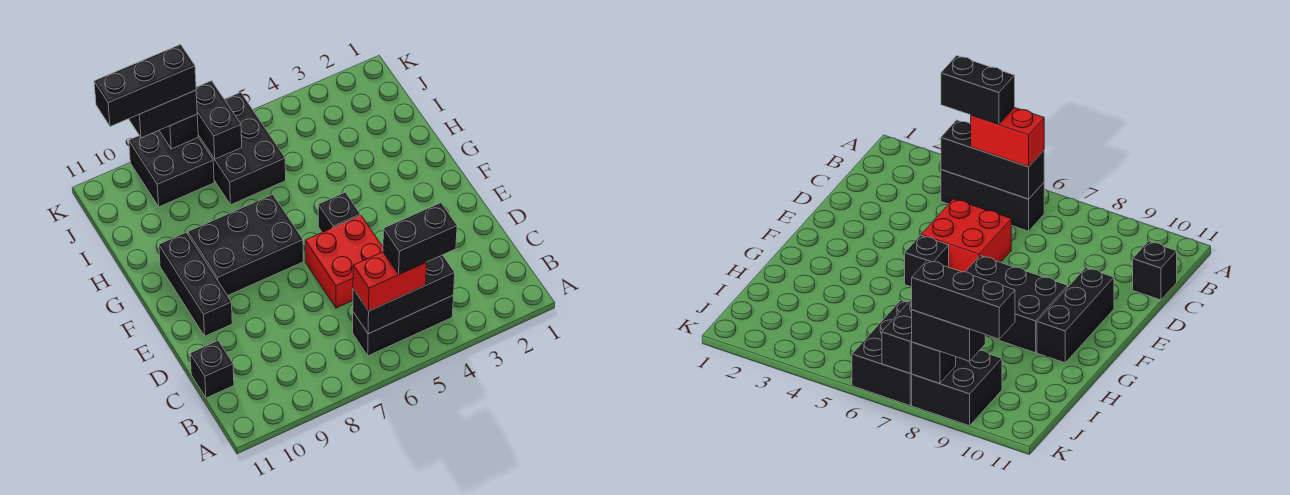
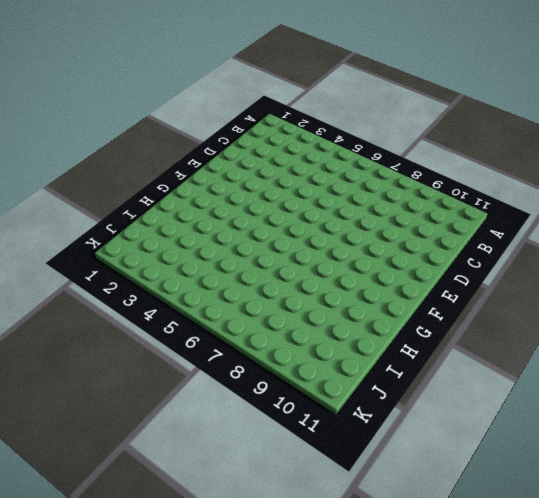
none -> black brick B4:B6 level 1
none -> black brick C11 level 1
none -> red brick D5:E6 level 1

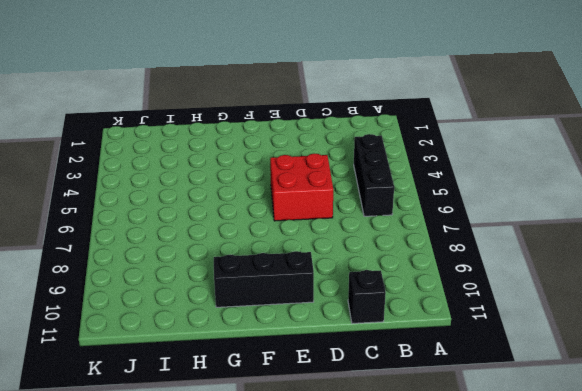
none -> black brick F5 level 1
none -> black brick F7:G9 level 1
none -> black brick I6:K7 level 1

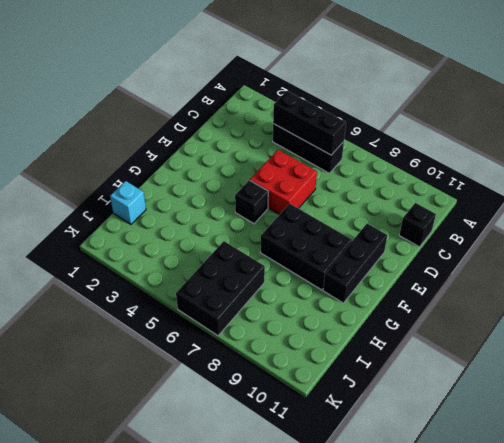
cyan brick I1 level 1 -> none
none -> black brick J8:K9 level 1
none -> black brick J7:K7 level 2
none -> black brick K8 level 2

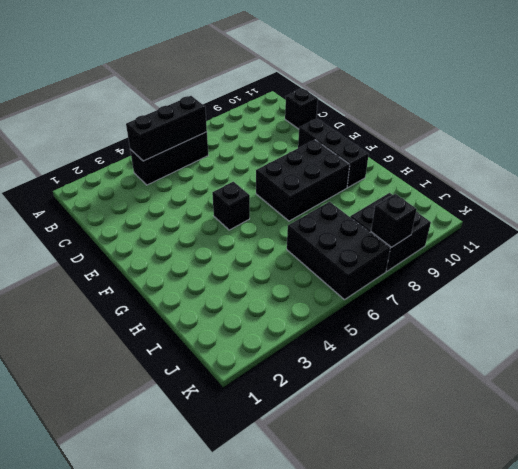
none -> red brick D5:E6 level 1
none -> black brick J7:K7 level 2
none -> red brick B5:B6 level 3

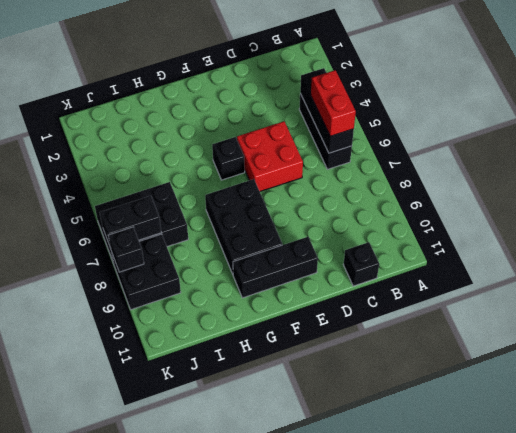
none -> black brick K8:K9 level 3
none -> black brick B4:B5 level 4
none -> black brick K8:K10 level 4

